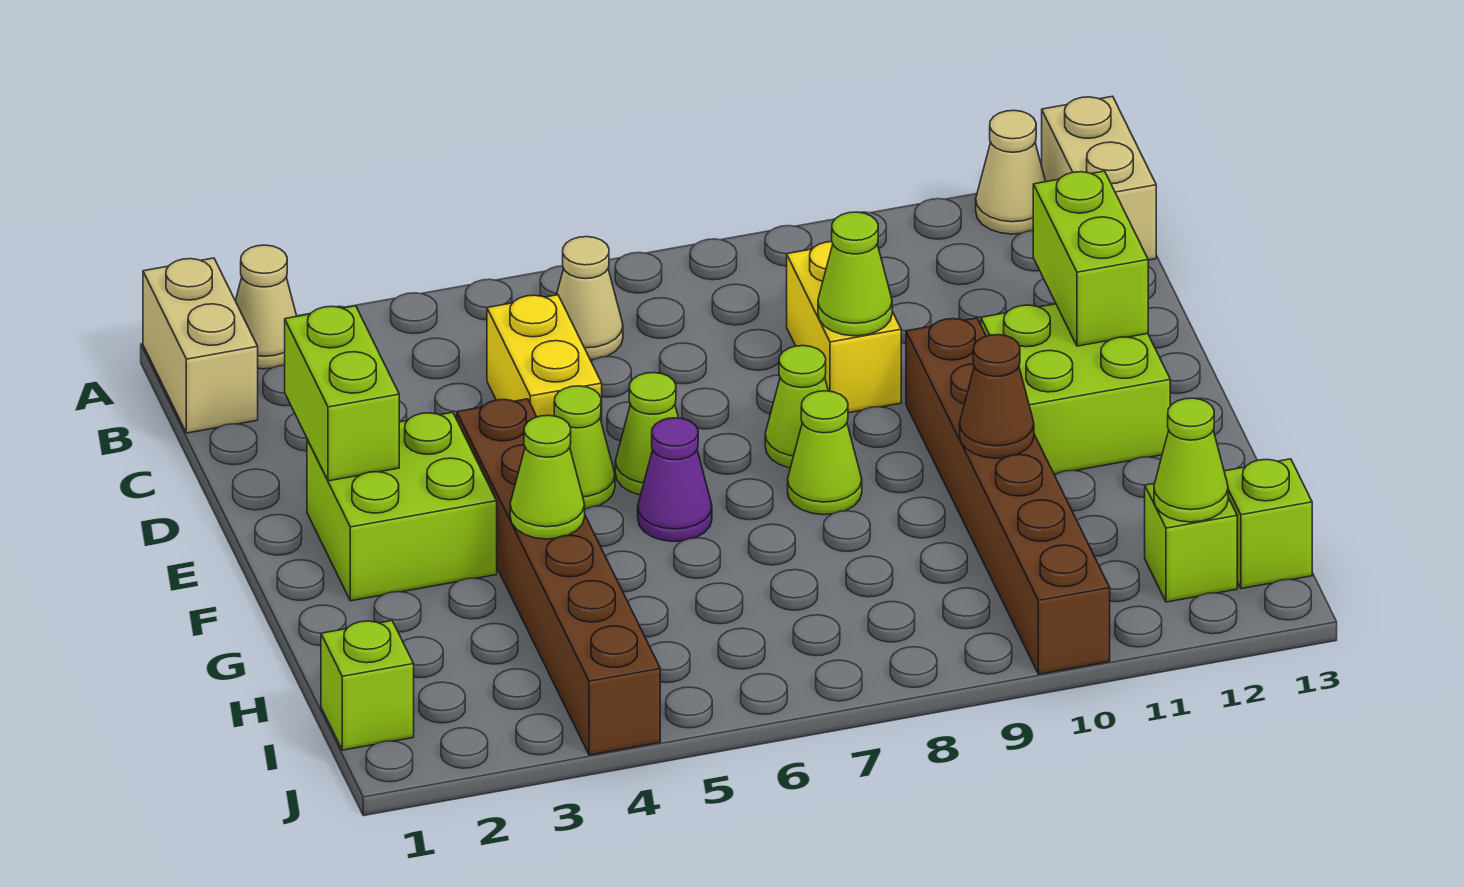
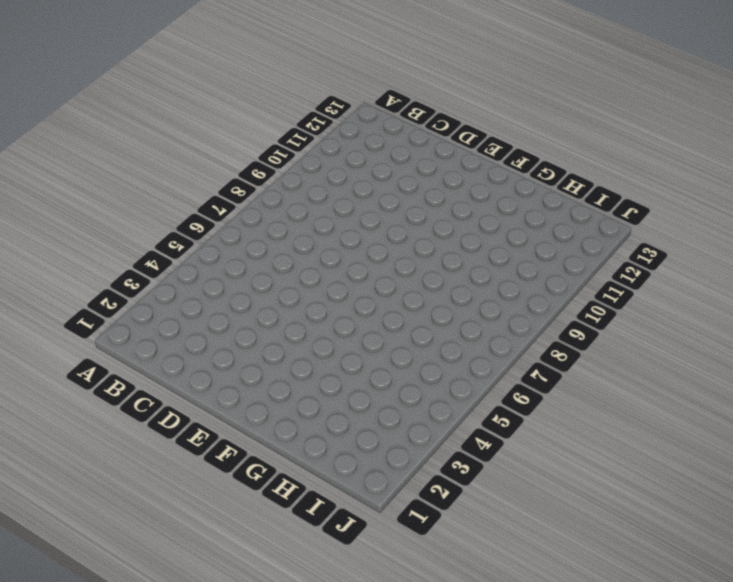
none -> tan brick A1:B1 level 1
none -> tan cone A2 level 1
none -> tan cone A12 level 1

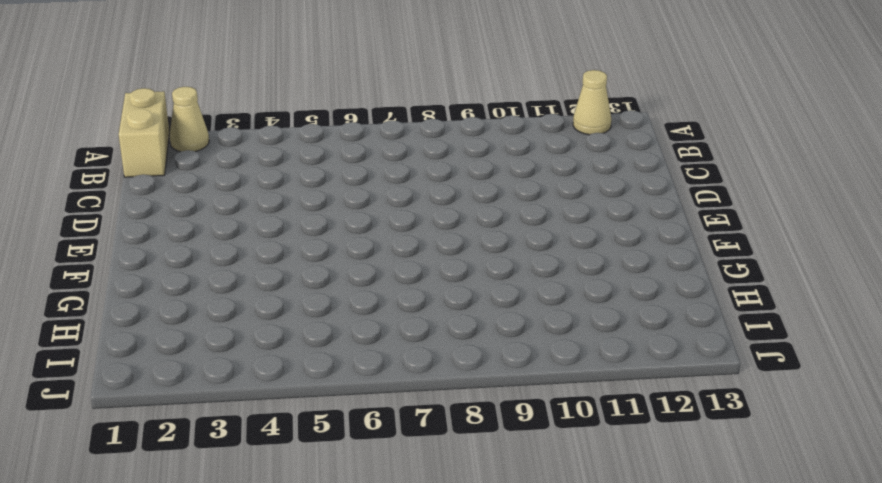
none -> tan brick A13:B13 level 1
none -> tan cone B6 level 1
none -> yellow brick C5:D5 level 1

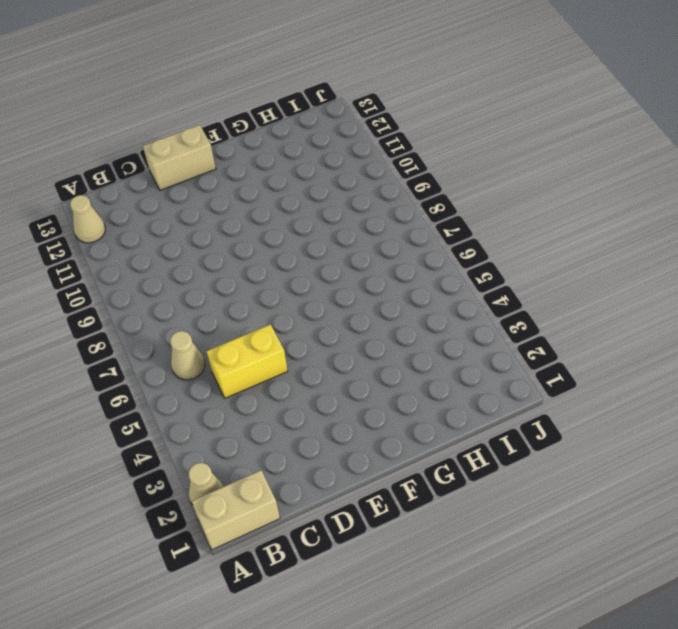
tan brick D13:E13 level 1 -> tan brick A13:B13 level 1
none -> yellow brick C9:D9 level 1
none -> lime brick E2:F3 level 1
none -> brown brick E4:J4 level 1

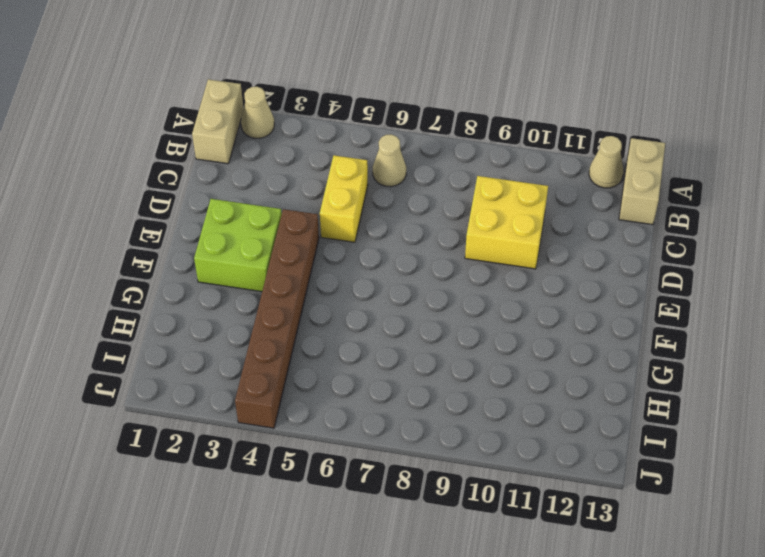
yellow brick C9:D10 level 1 -> yellow brick C9:D9 level 1
none -> lime cone E5 level 1
none -> lime cone E6 level 1
none -> lime cone E8 level 1

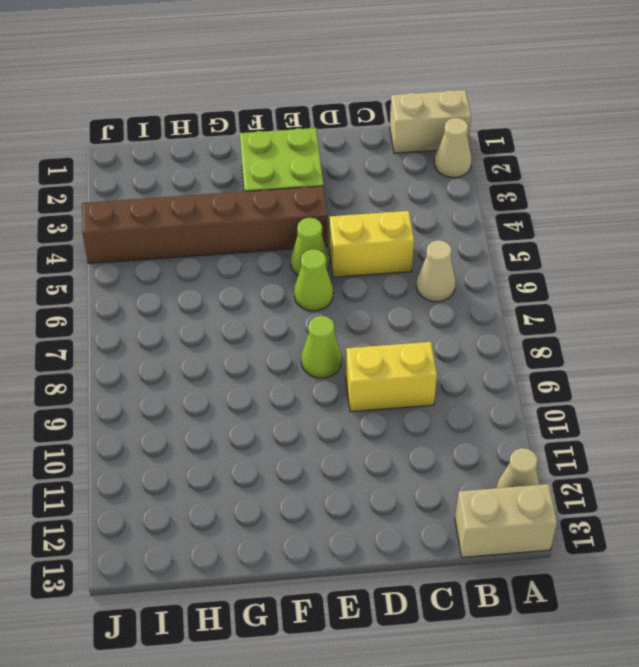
none -> brown brick E10:J10 level 1
none -> lime brick E11:F12 level 1
none -> purple cone F6 level 1

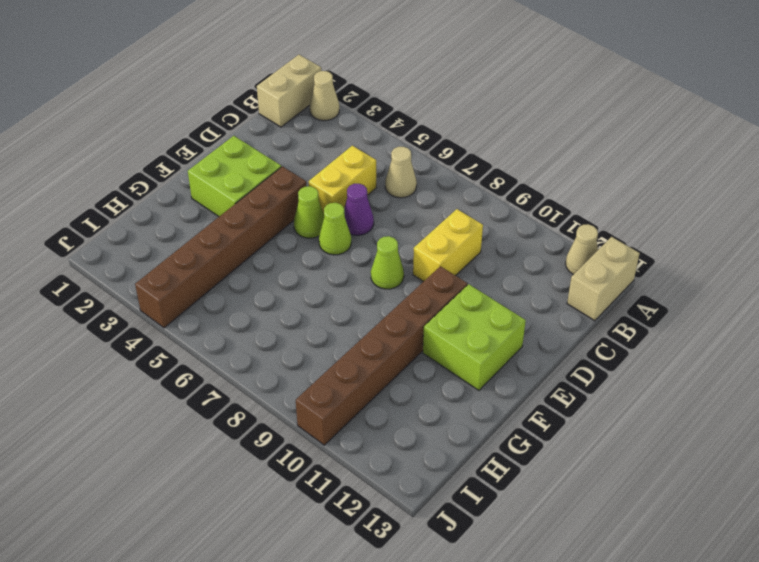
purple cone D6 level 1 -> purple cone F6 level 1
none -> lime cone F8 level 1
none -> lime brick I1 level 1
none -> lime brick I12 level 1

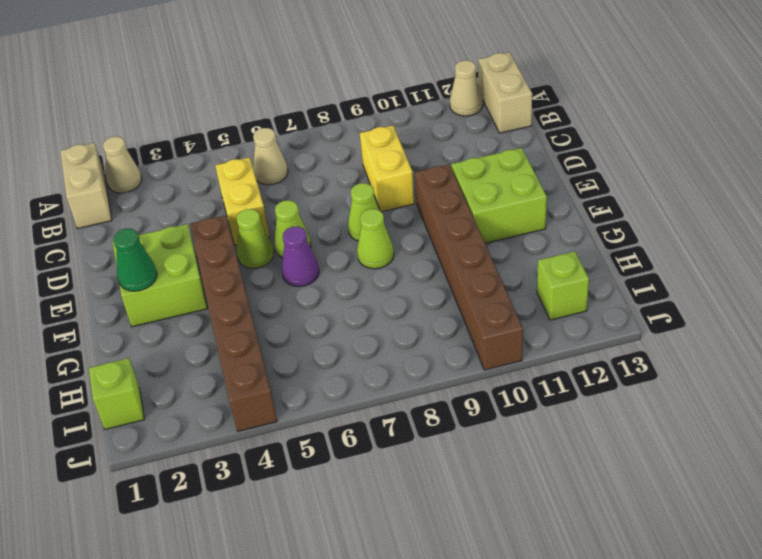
green cone F2 level 2 -> none
none -> lime brick I13 level 1
none -> lime brick D2:E2 level 2
none -> lime cone D9 level 2

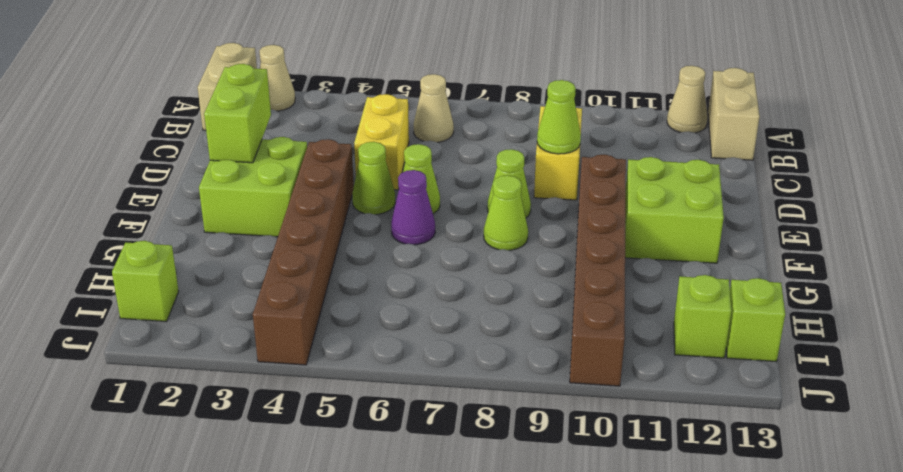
none -> lime brick D12:E12 level 2
none -> lime cone G4 level 2
none -> brown cone G10 level 2

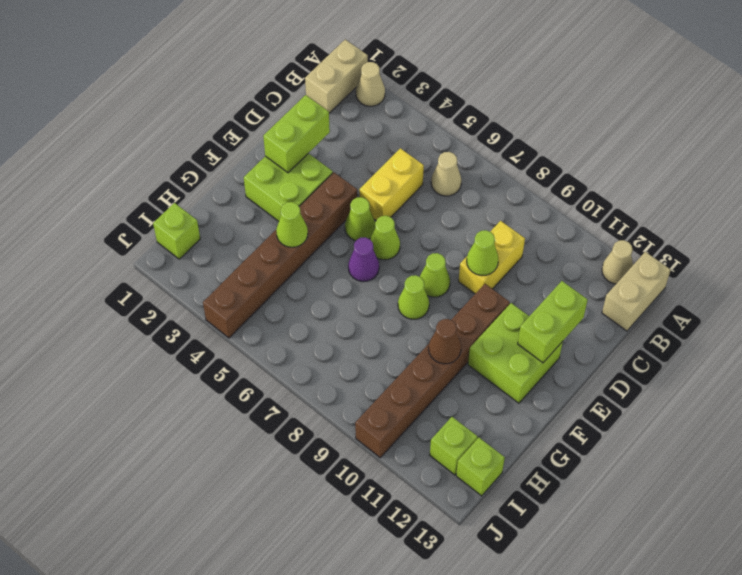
none -> lime cone I12 level 2

